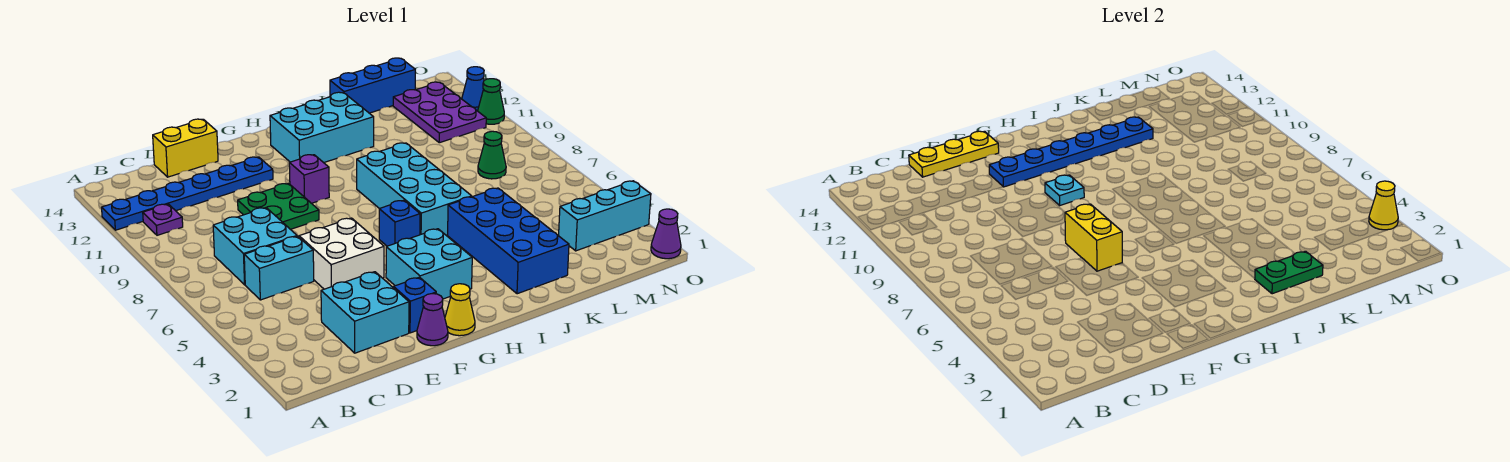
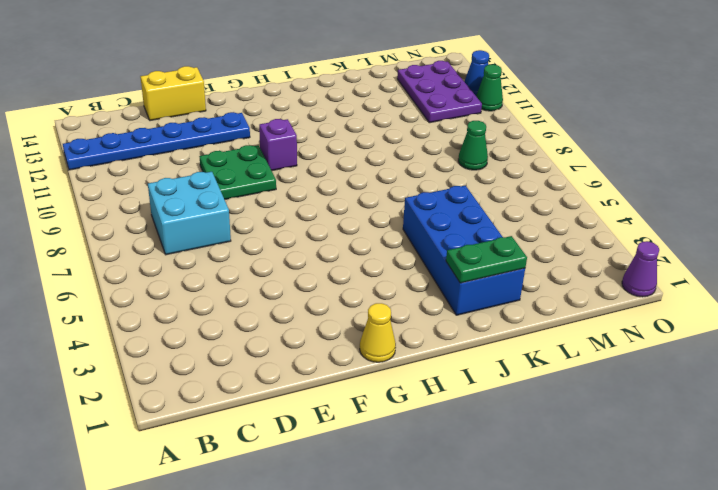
none -> purple plate B11 level 1
none -> cyan brick C6:D6 level 1
none -> cyan brick D2:E3 level 1
none -> white brick E5:F6 level 1

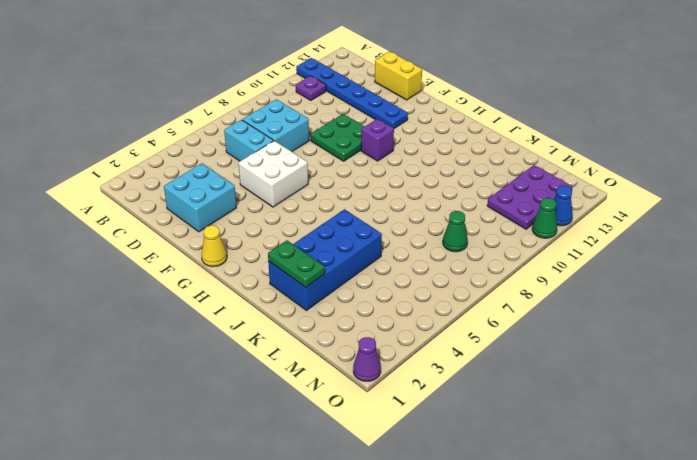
none -> purple cone F1 level 1
none -> blue brick F2 level 1
none -> cyan brick G3:H4 level 1
none -> blue brick H6 level 1

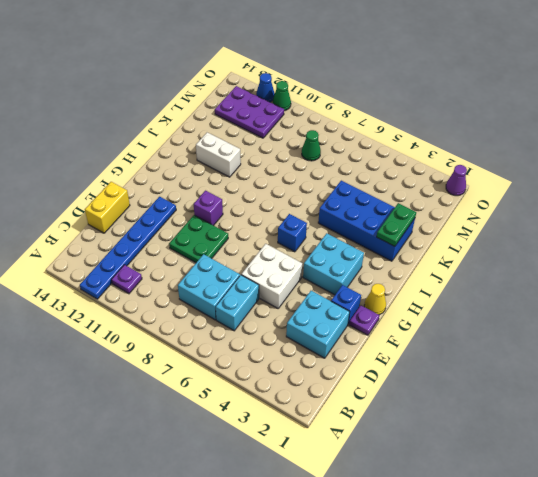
purple plate F1 level 1 -> purple cone F1 level 1
white brick J11:J12 level 1 -> cyan brick H12:J13 level 1
none -> cyan brick I6:J9 level 1
none -> blue brick K14:M14 level 1
none -> cyan brick M3:O3 level 1
none -> yellow plate D14:F14 level 2

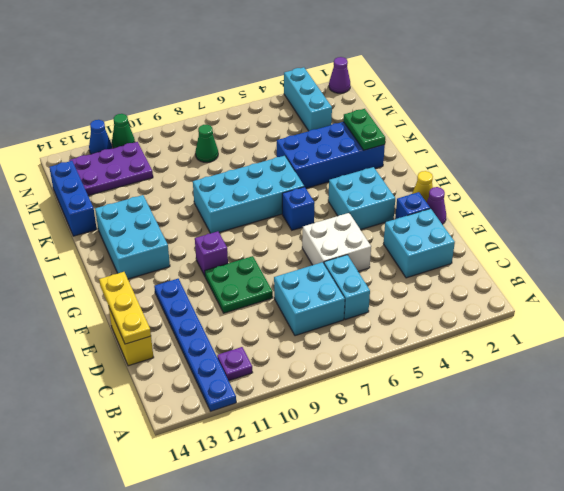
none -> yellow brick F6:F7 level 2
none -> blue plate F12:K12 level 2
none -> cyan plate G10 level 2
none -> yellow cone O3 level 2

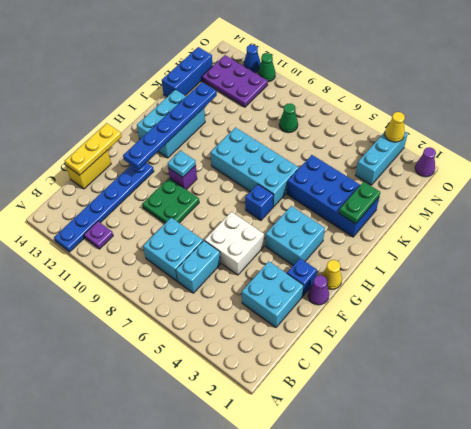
none -> yellow brick F6:F7 level 2

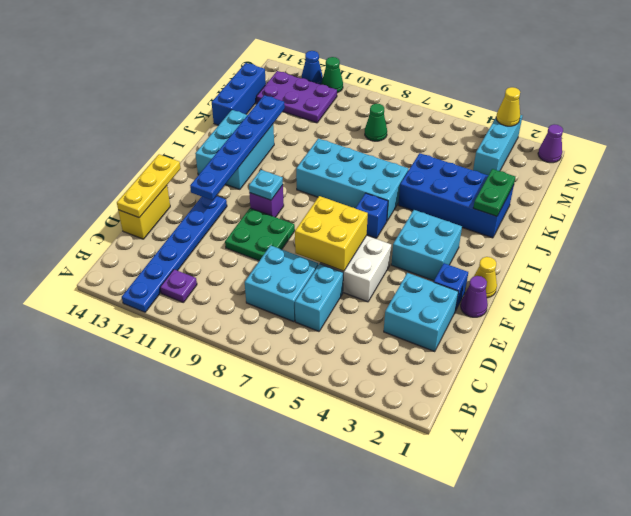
yellow brick E6:F7 level 2 -> yellow brick F6:F7 level 2

